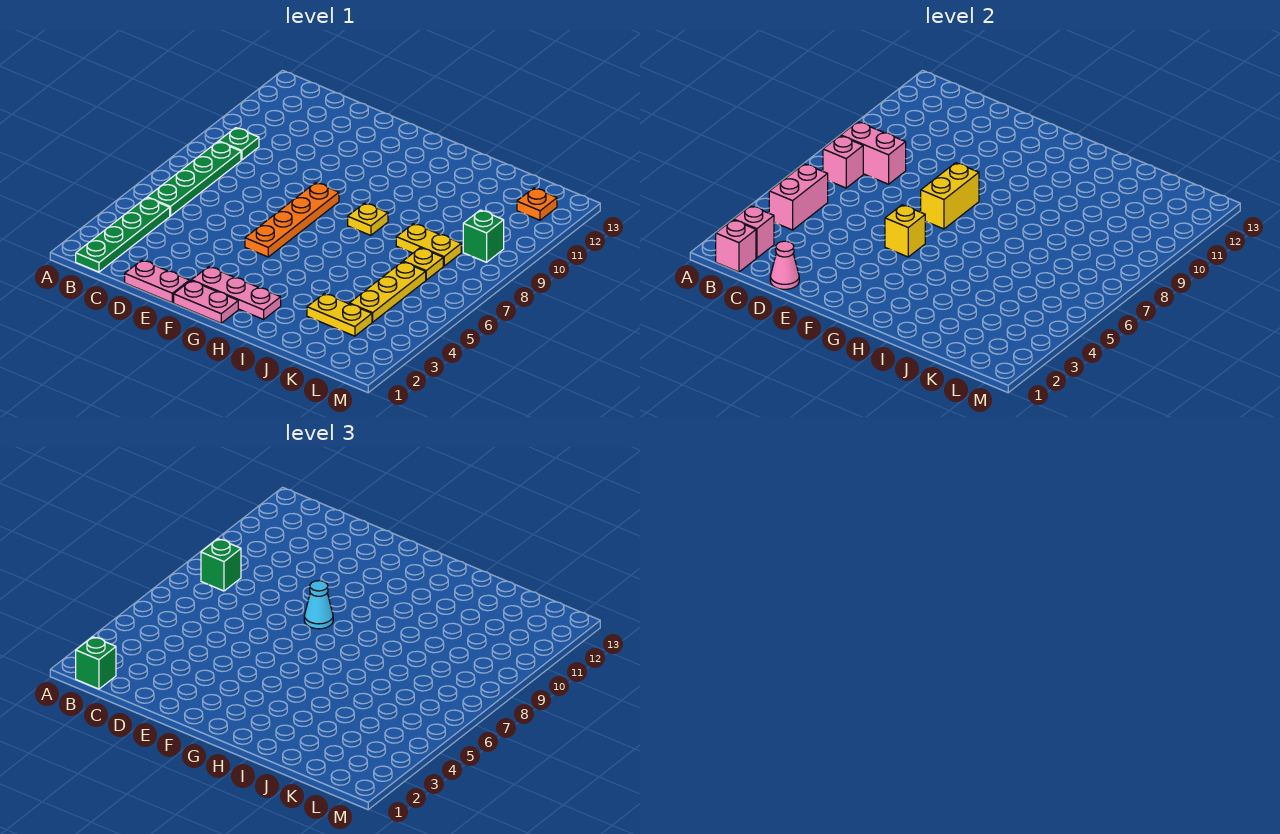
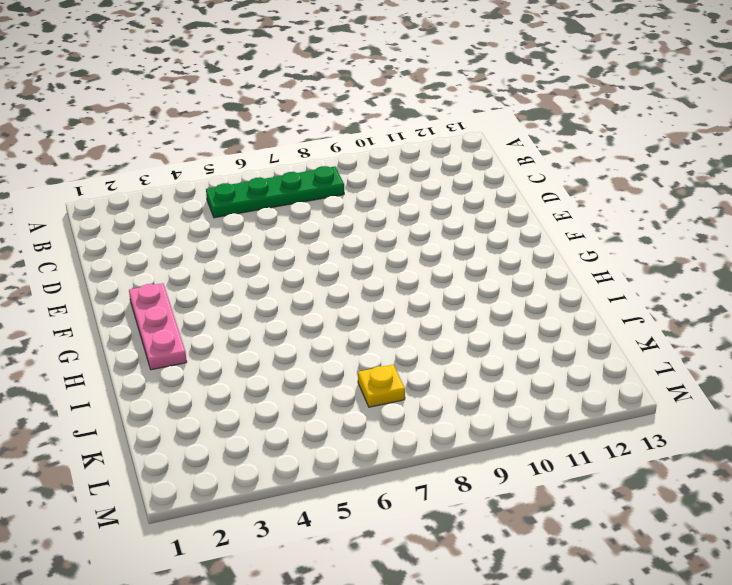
none -> green plate B1:B4 level 1
none -> green plate B9 level 1
none -> pink plate D1:E1 level 1

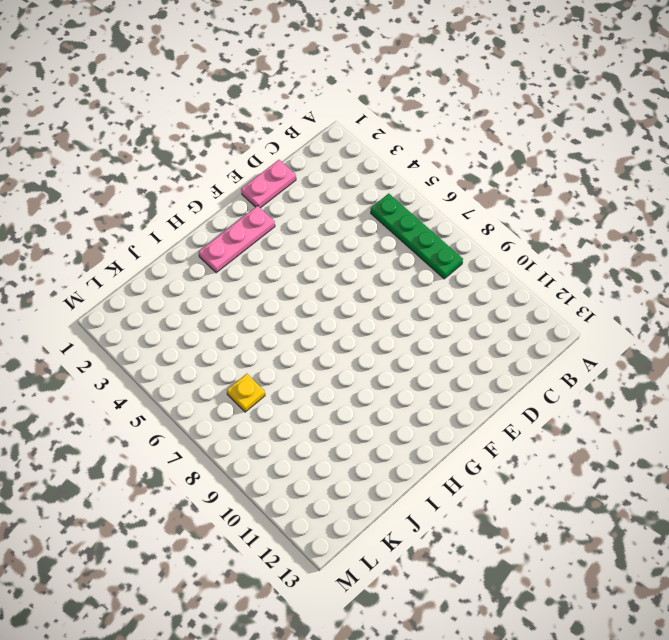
none -> green plate B1:B4 level 1
none -> green plate B9 level 1
none -> pink plate F1:G1 level 1

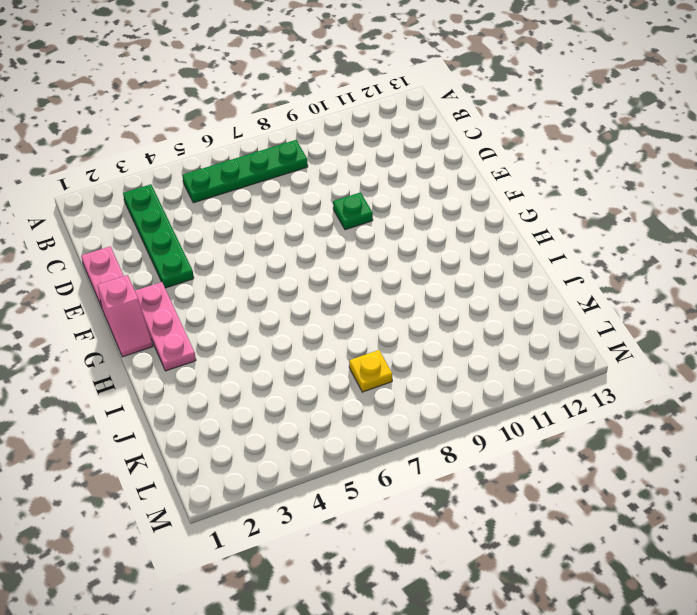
green plate B3:E3 level 1 -> green plate B1:B4 level 1
green plate E9 level 1 -> green plate B9 level 1
pink slope F1:G1 level 1 top F -> pink plate F1:G1 level 1
none -> orange plate F5:F8 level 1
none -> yellow plate H8 level 1
none -> yellow plate J3:K3 level 1

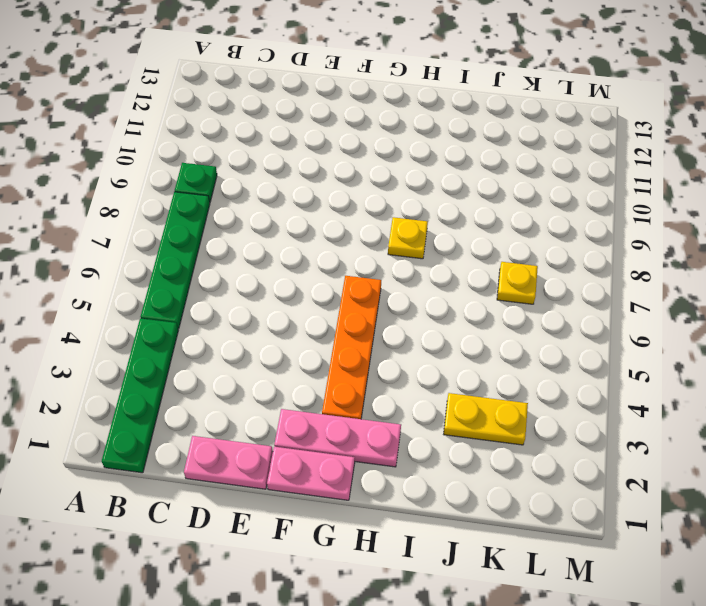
orange plate G3:G6 level 1 -> orange plate F5:F8 level 1
none -> yellow plate J8:K8 level 1
none -> yellow plate K4:K6 level 1
none -> green brick L9 level 1

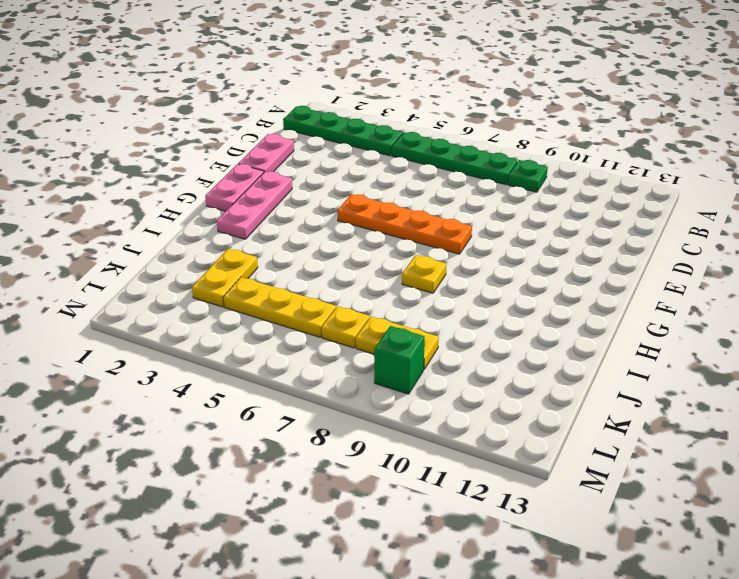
yellow plate K8:K9 level 1 -> yellow plate J8:K8 level 1
none -> orange plate L12 level 1
none -> pink brick B1 level 2
none -> pink brick B2 level 2

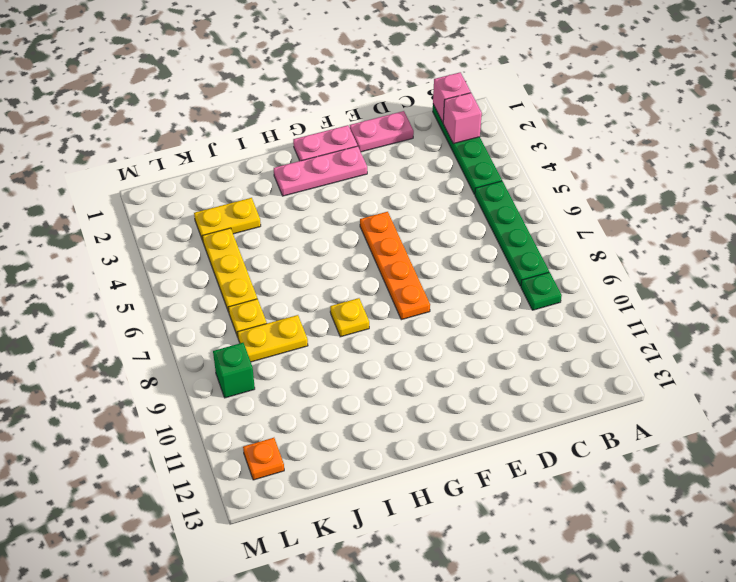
none -> pink brick B4:B5 level 2
none -> pink brick B7 level 2
none -> pink brick B8:C8 level 2

